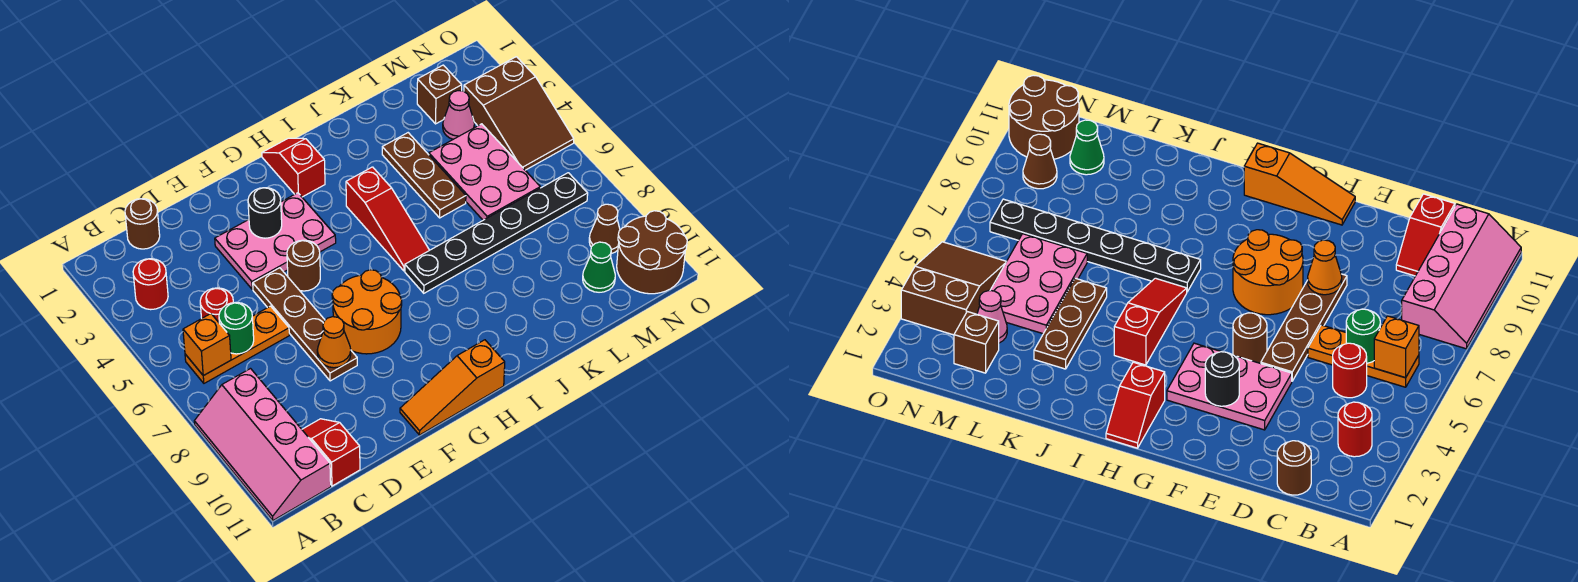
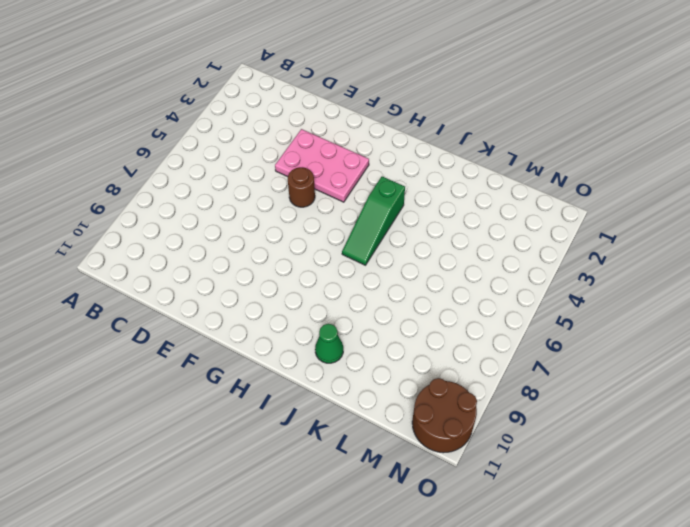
green slope I4:I6 level 1 top 4 -> red slope I4:I6 level 1 top 4
green cone J10 level 1 -> green cone M10 level 1
none -> pink slope A8:B11 level 1 top B
none -> red round brick B3 level 1
none -> orange plate B6:D6 level 1

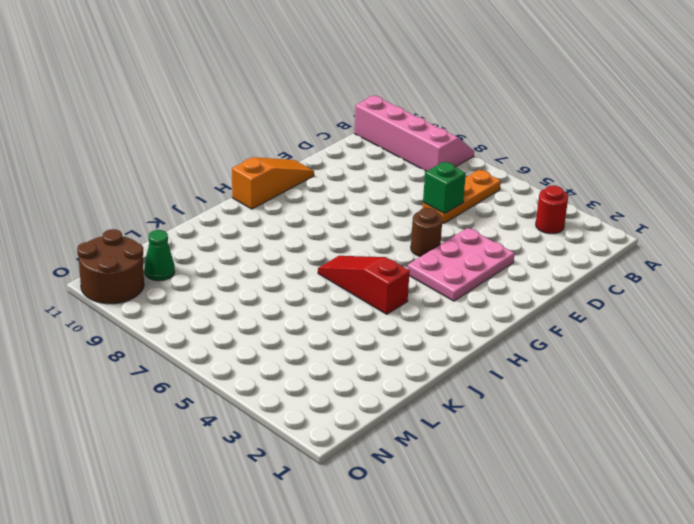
green brick D6 level 2 -> none
none -> brown round brick C1 level 1
none -> red round brick C5 level 1
none -> red slope C10:C11 level 1 top 11

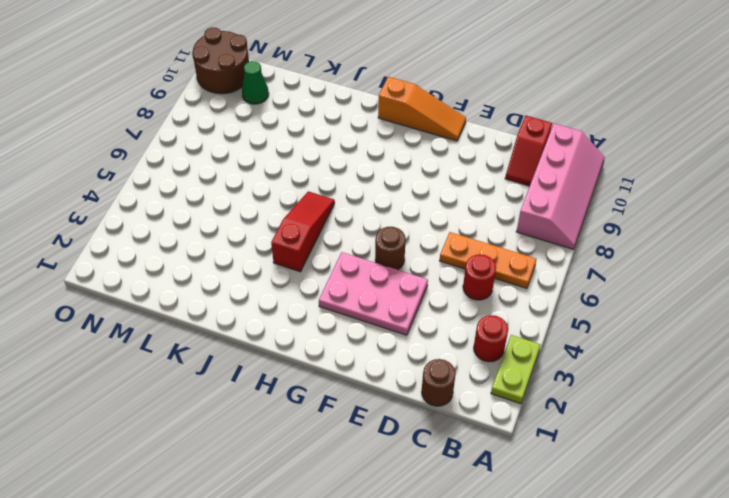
lime plate A2:A3 level 1 -> none
none -> brown plate E5:E8 level 1
none -> orange round brick F7:G8 level 1
none -> red slope H1:H2 level 1 top 2

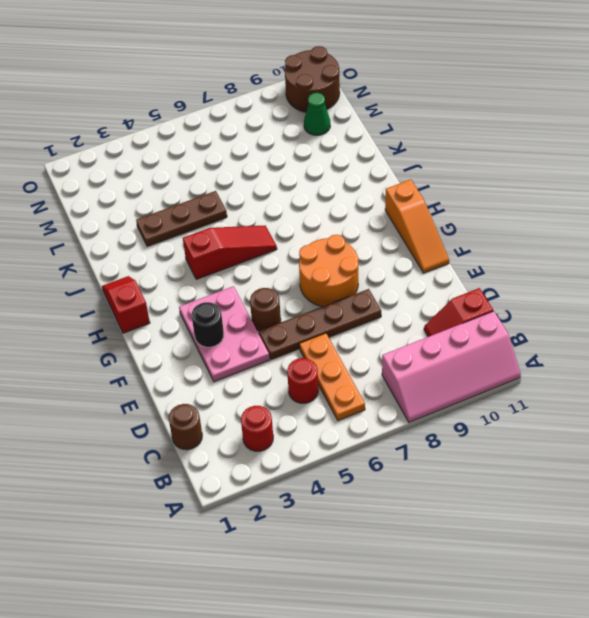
red slope H1:I1 level 1 top H -> red slope H1:H2 level 1 top 2
none -> black plate I7:N7 level 1
none -> pink plate L4:M6 level 1
none -> brown brick M2 level 1

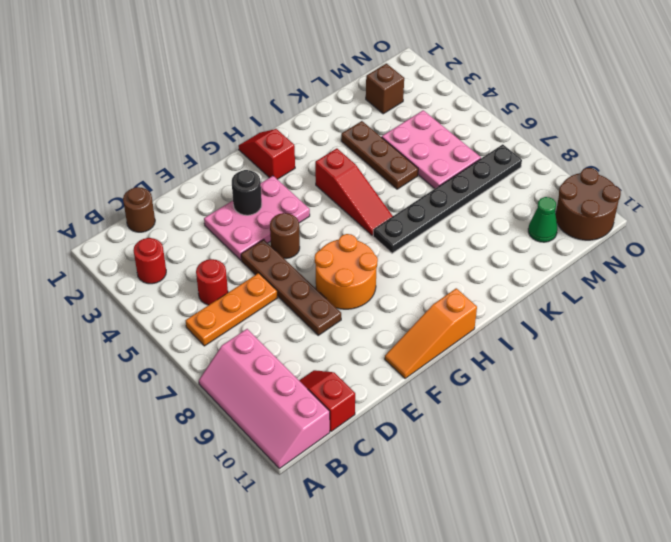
none -> pink cone M3 level 1
none -> brown slope N3:O5 level 1 top 3
none -> brown cone N9 level 1

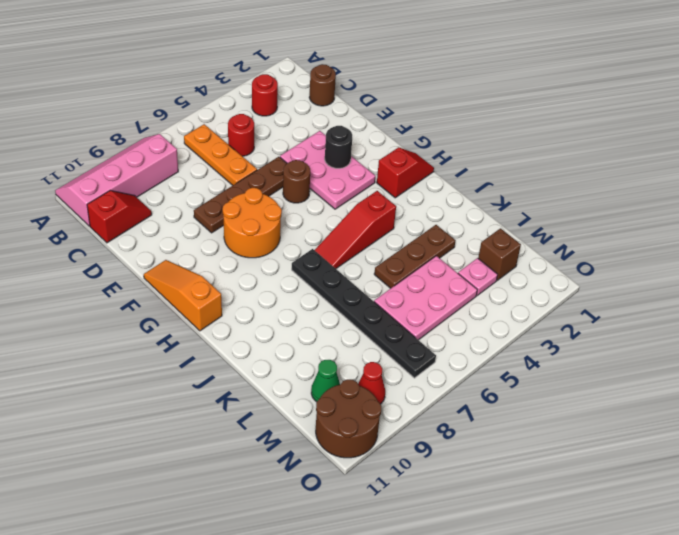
pink plate M3 level 1 -> pink cone M3 level 1
red cone N9 level 1 -> brown cone N9 level 1
none -> brown slope N3:O5 level 1 top 3
none -> orange brick B6 level 2
none -> green round brick C6 level 2

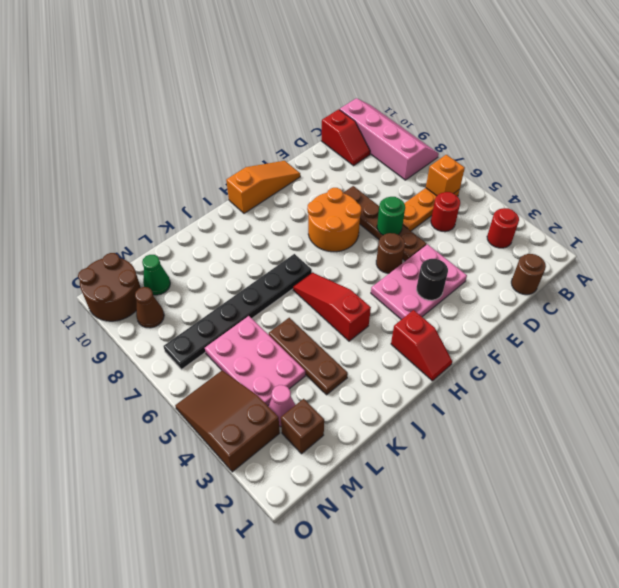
green round brick E6 level 2 -> green round brick C6 level 2
none -> orange cone E8 level 2

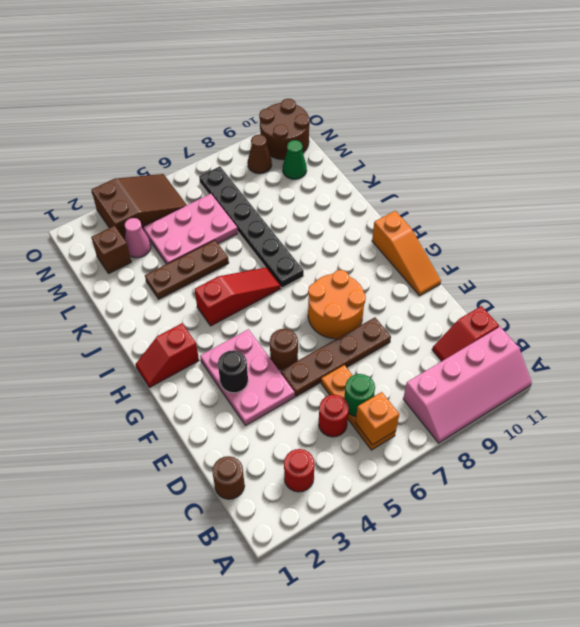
none -> orange cone E8 level 2

